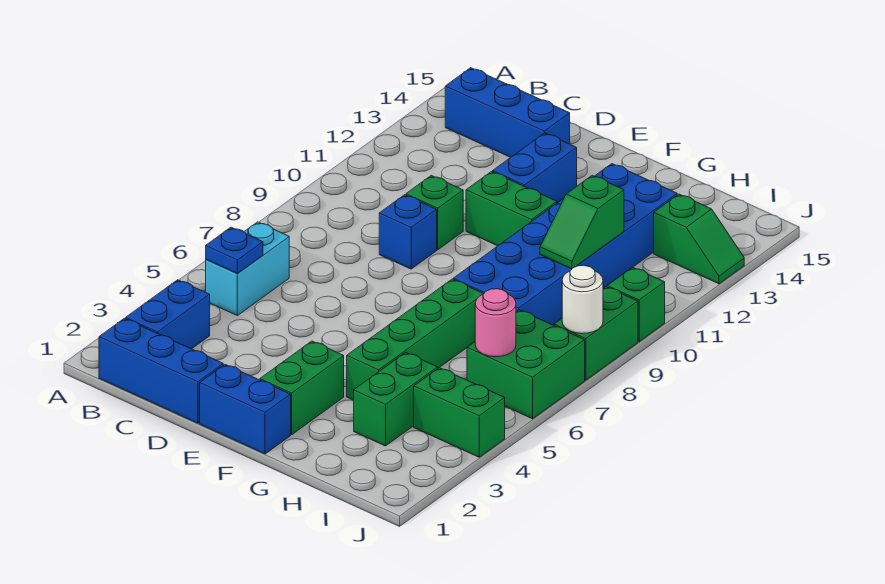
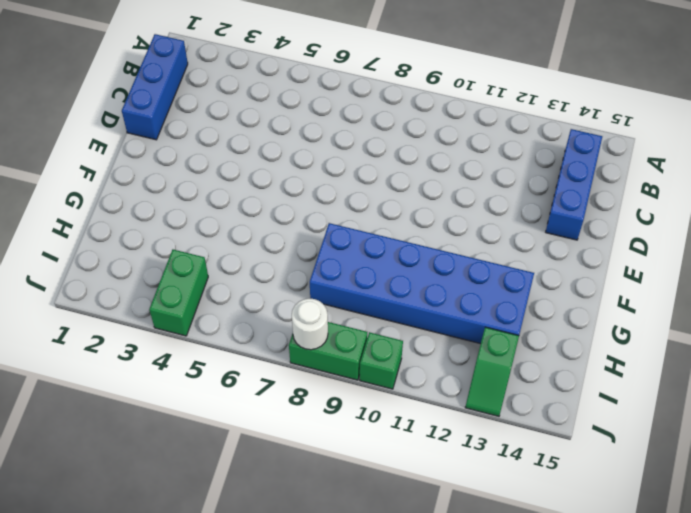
none -> blue brick B2:B3 level 1
none -> cyan brick B5:B6 level 1
none -> blue brick D9 level 1

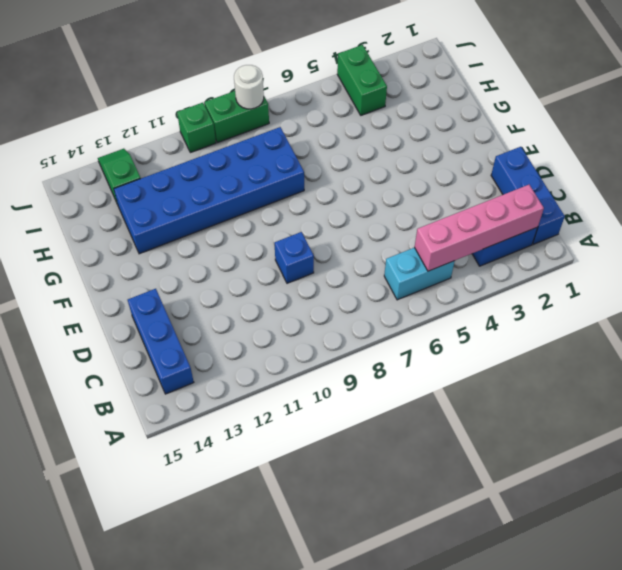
pink brick B2:B5 level 2 -> blue plate B5 level 2
none -> green brick D10 level 1
none -> blue brick E1:F1 level 1
none -> green brick E11:F11 level 1

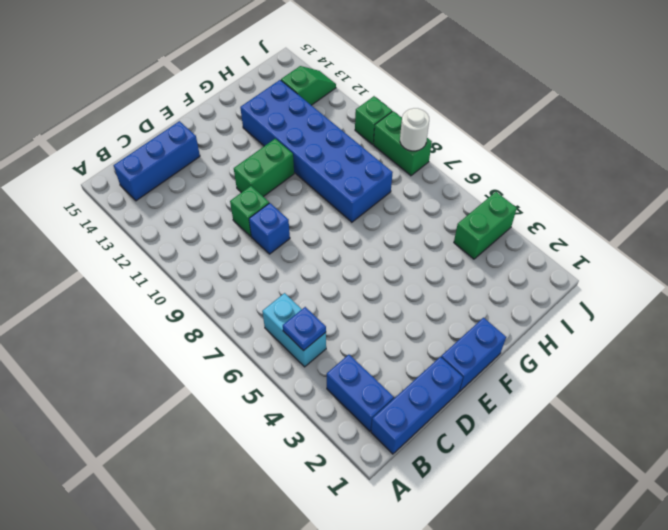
none -> blue brick E12:E13 level 1
none -> green brick F2:F3 level 1
none -> green brick G4:G7 level 1

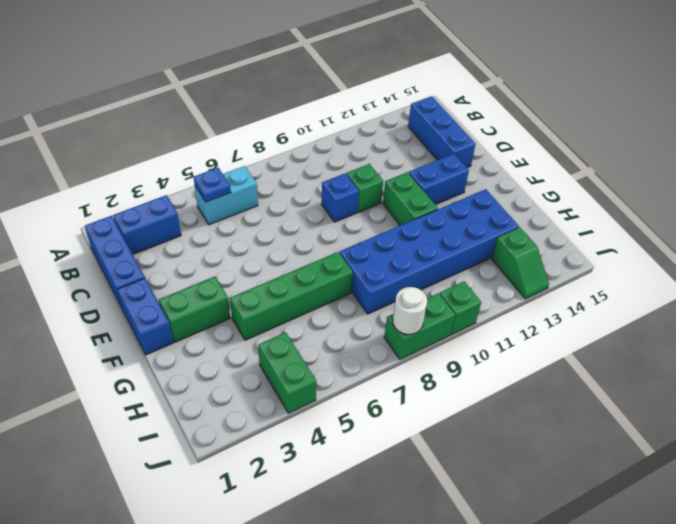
none -> green brick H3:H4 level 1
none -> green brick I6:J7 level 1
none -> green slope H10:H11 level 2 top 11

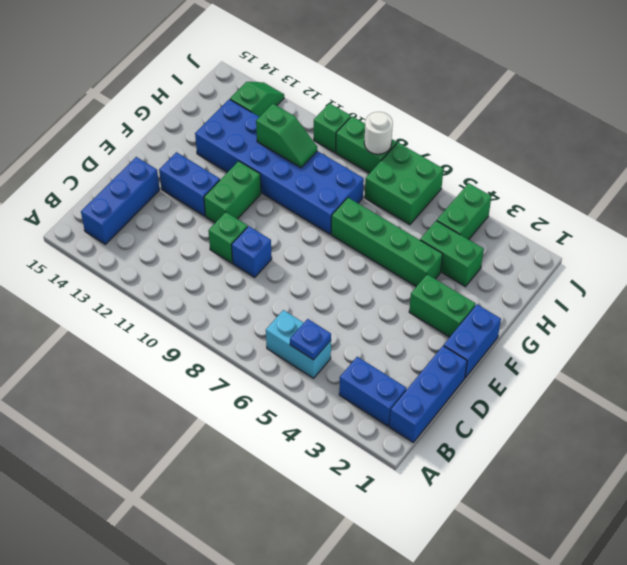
none -> pink round brick I6 level 2

